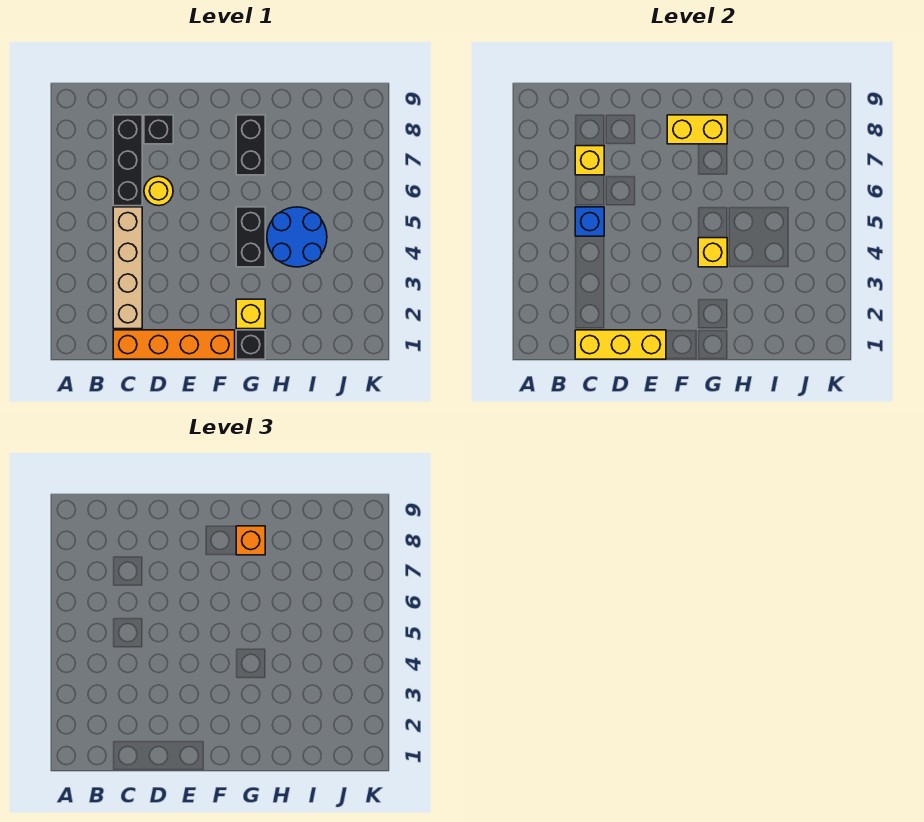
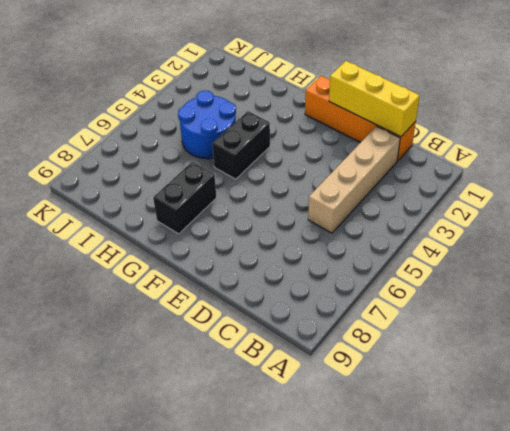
none -> black brick C6:C8 level 1
none -> yellow round brick D6 level 1
none -> black brick D8 level 1

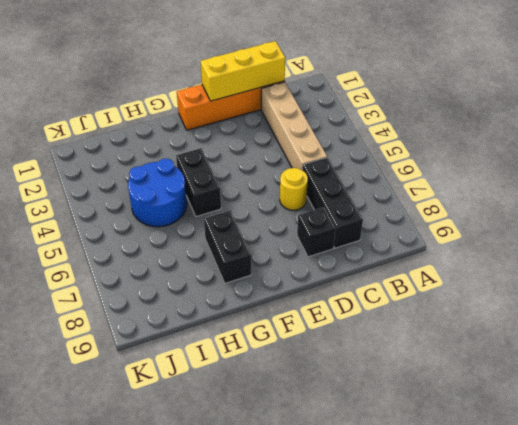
none -> black brick G1 level 1
none -> yellow brick G2 level 1
none -> blue brick C5 level 2

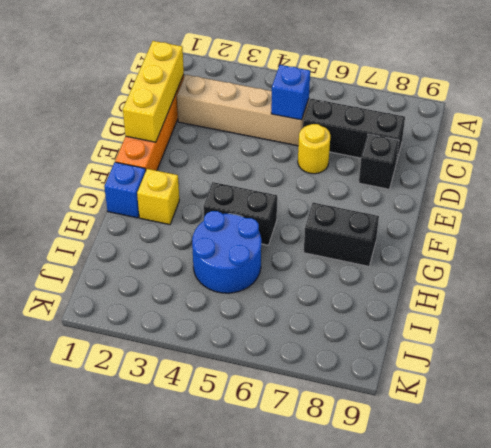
blue brick G1 level 1 -> black brick G1 level 1
none -> yellow brick C7 level 2
none -> yellow brick F8:G8 level 2
none -> yellow brick G4 level 2

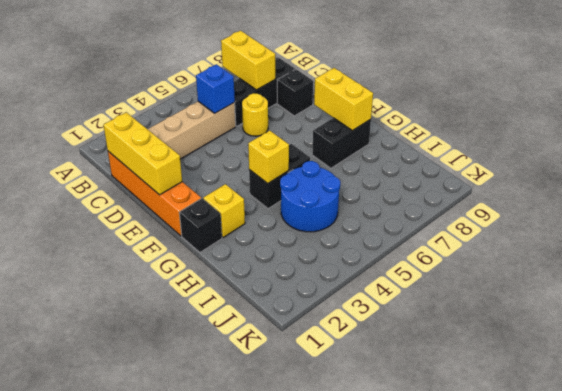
yellow brick B7:C7 level 2 -> yellow brick C7 level 2
none -> orange brick G8 level 3

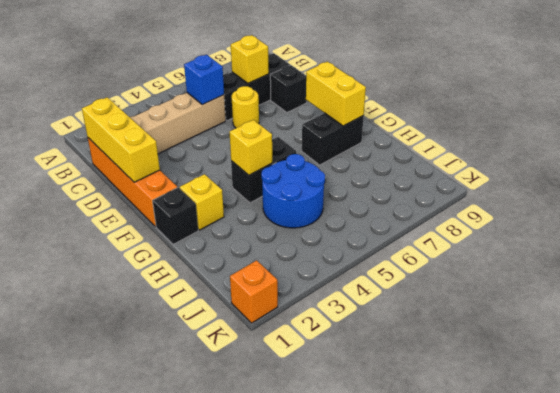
orange brick K1 level 1 -> orange brick G8 level 3

